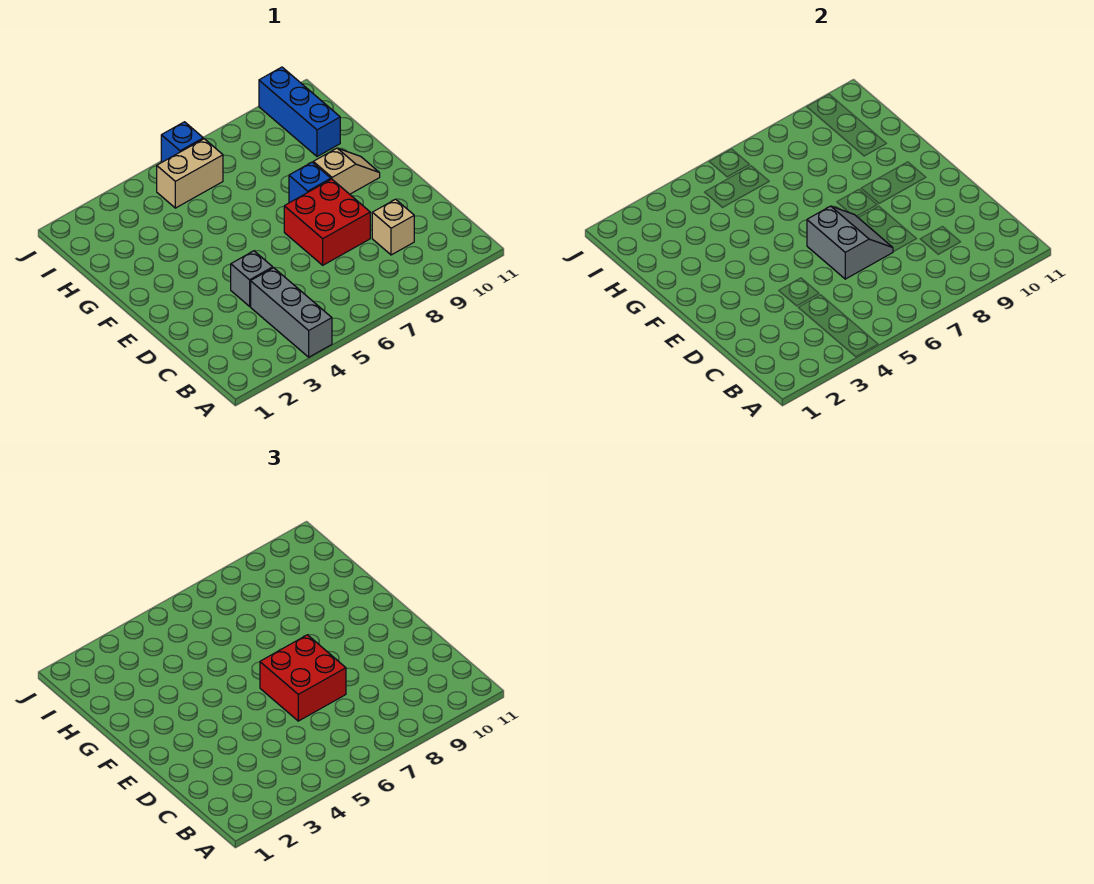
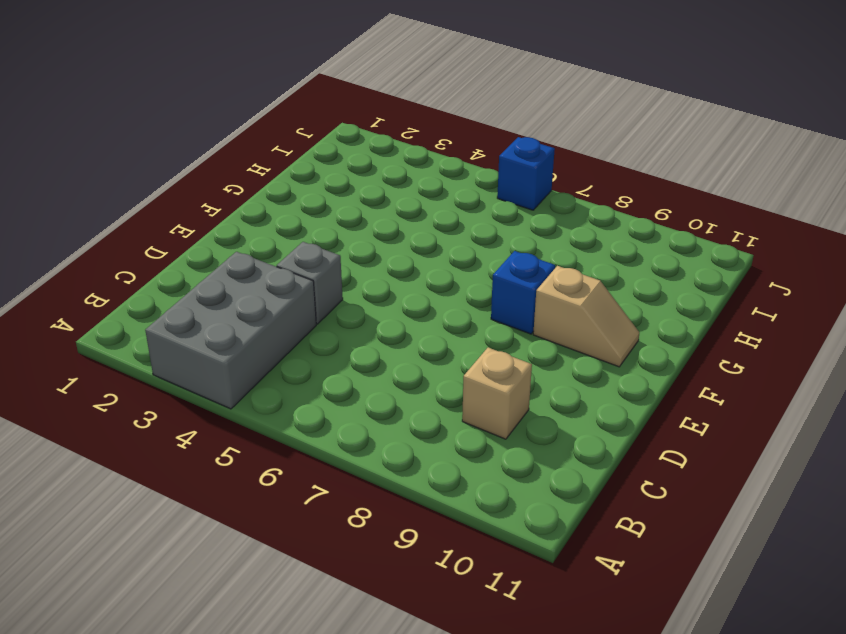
grey brick A3:C4 level 1 -> grey brick A4:C4 level 1
none -> red brick D7:E8 level 1
none -> blue brick H10:J10 level 1

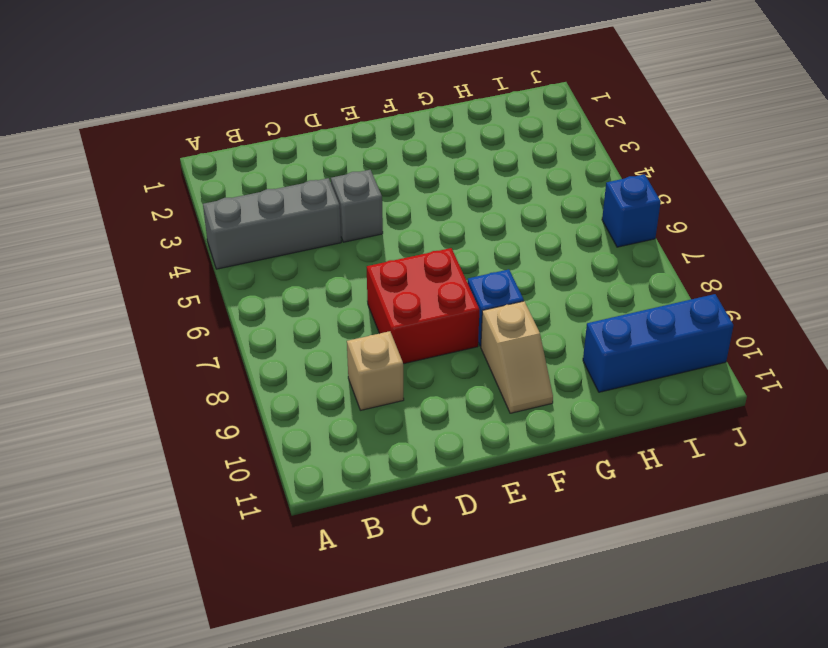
none -> tan brick I5:I6 level 1
none -> grey slope D6:E7 level 2 top 6

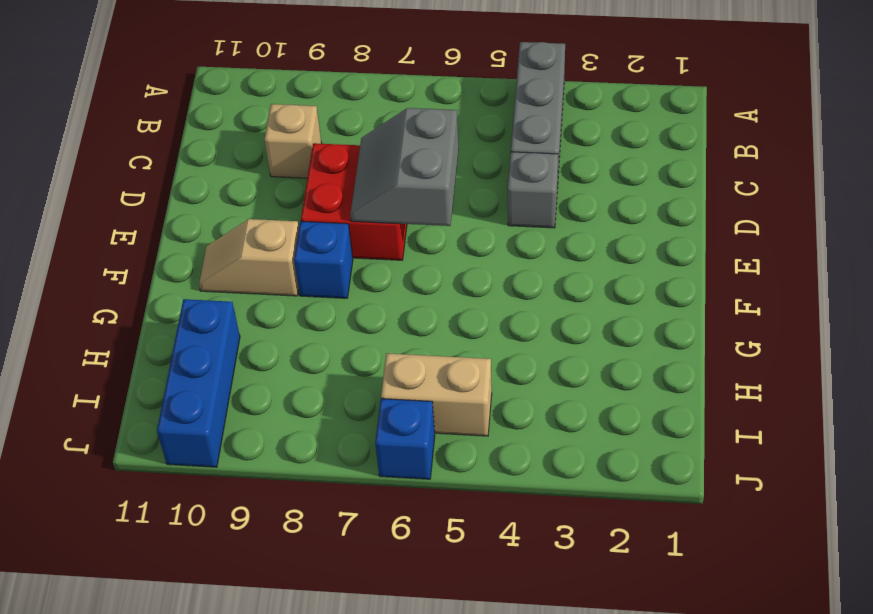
none -> red brick D6:E7 level 3

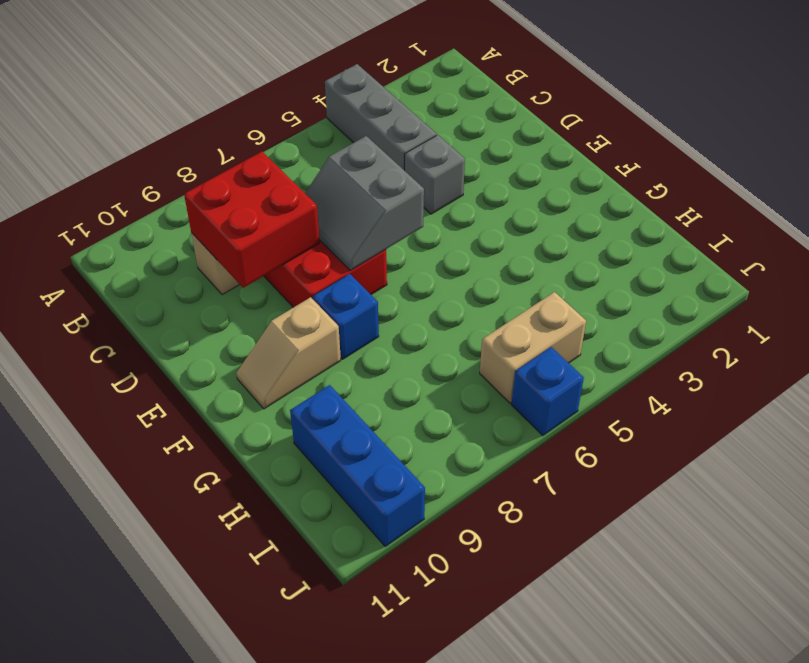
red brick C8:D9 level 2 -> red brick D6:E7 level 3

